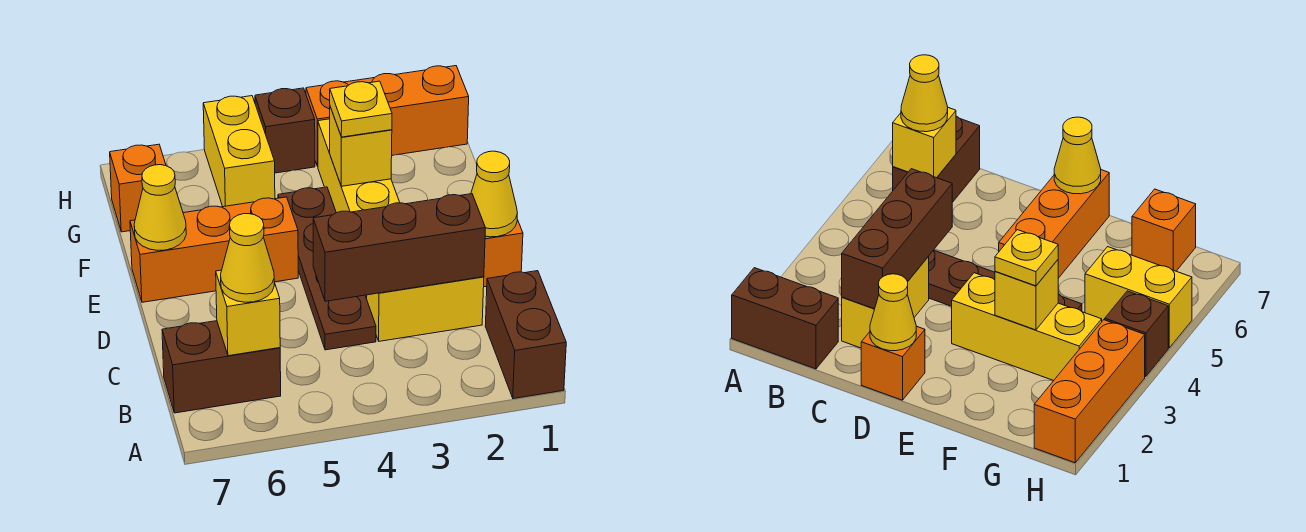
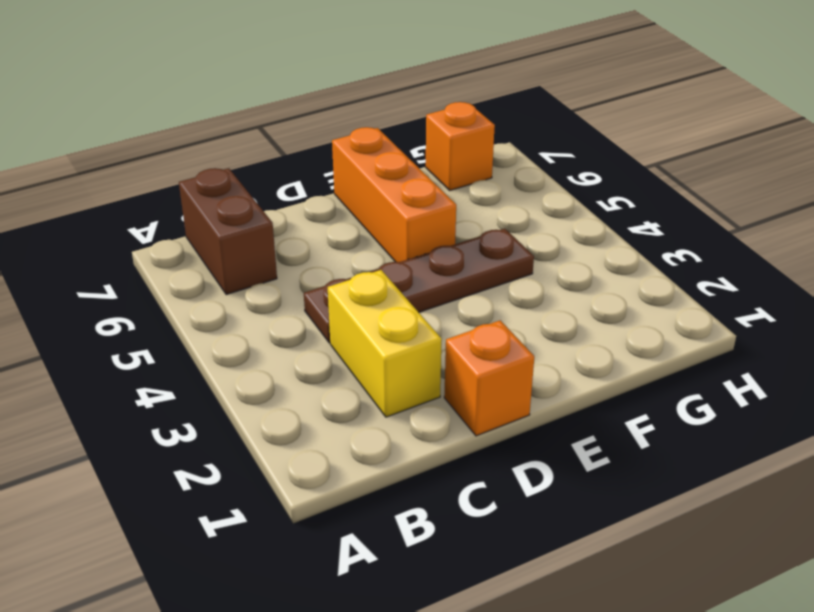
none -> brown brick A1:B1 level 1
none -> yellow brick E3:G3 level 1
none -> yellow brick G5:H5 level 1

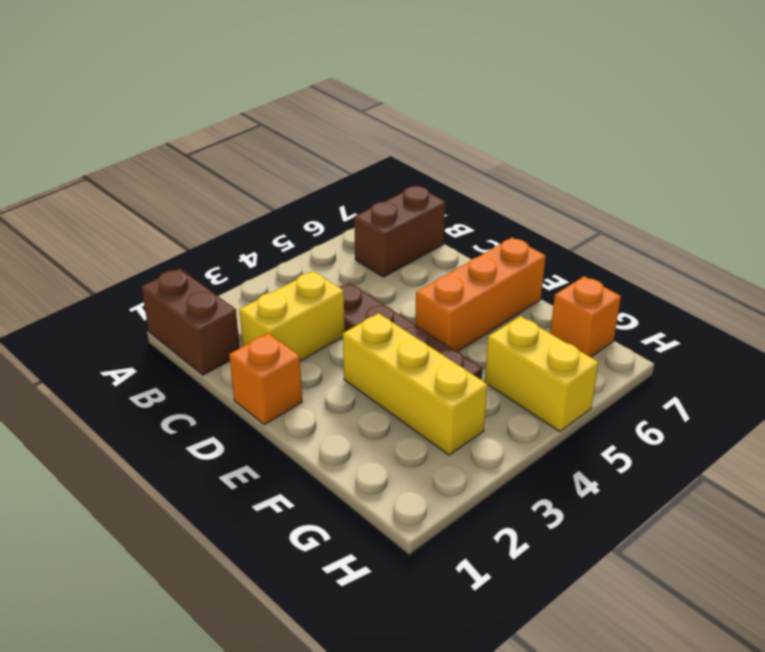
none -> orange brick H1:H3 level 1
none -> brown brick H4 level 1
none -> yellow brick B6 level 2

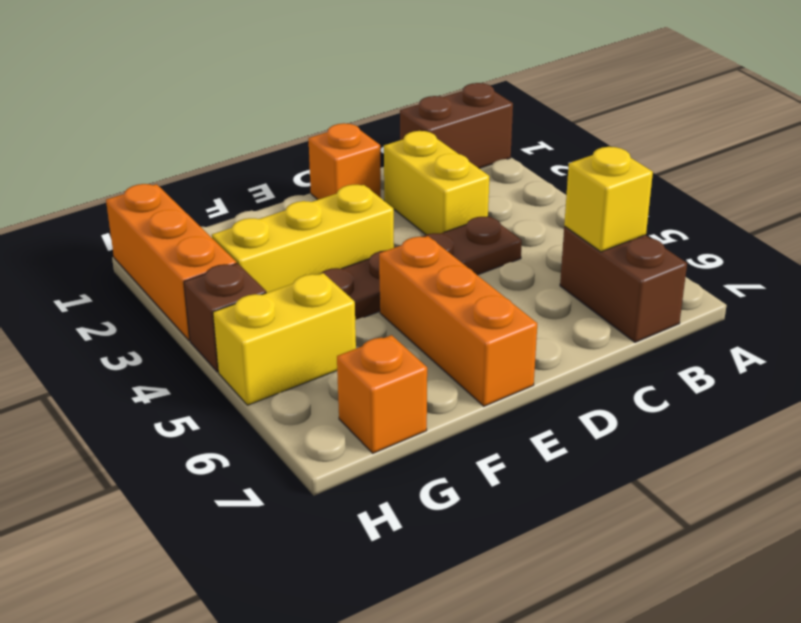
none -> brown brick C2:C4 level 2
none -> yellow cone D1 level 2
none -> yellow cone E7 level 2

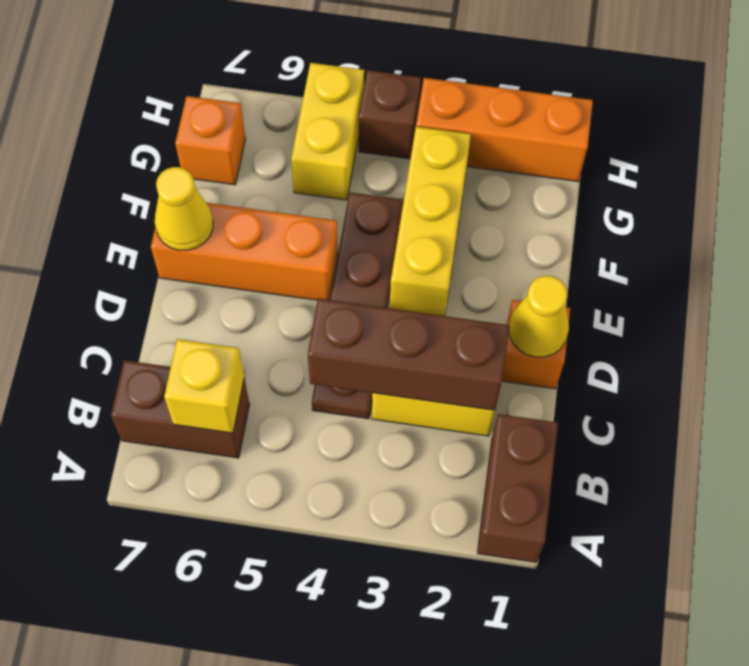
none -> yellow brick F3 level 2
none -> yellow cone B6 level 3
none -> yellow plate F3 level 3

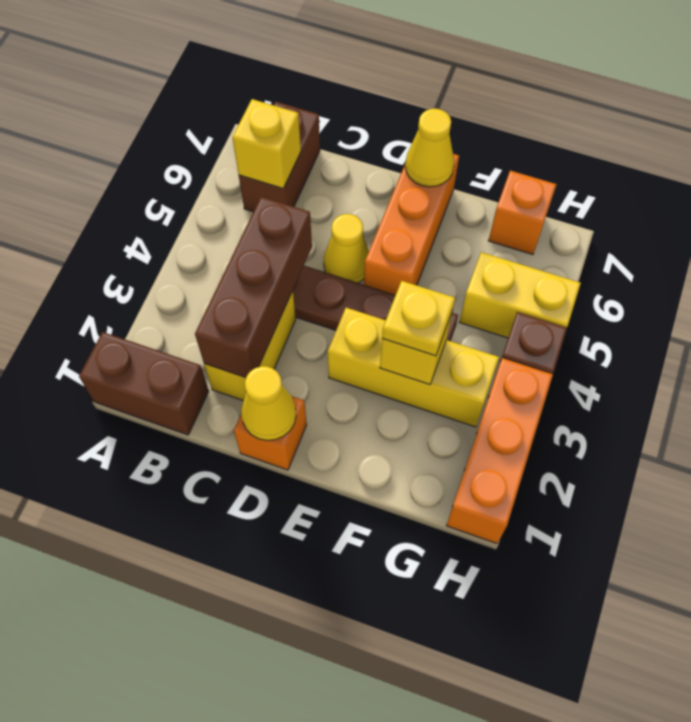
yellow cone D5 level 1 -> yellow cone B6 level 3

